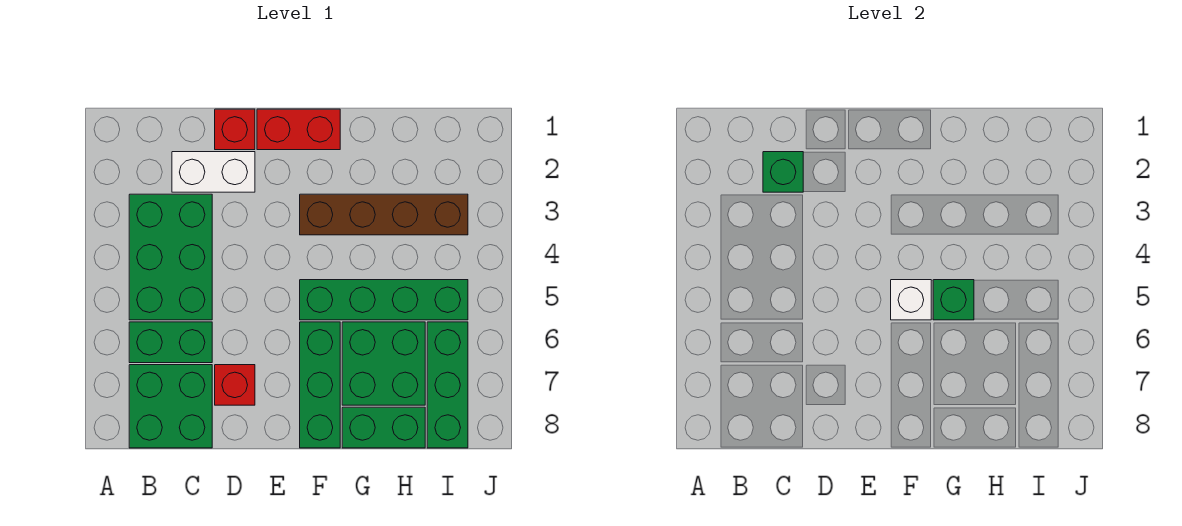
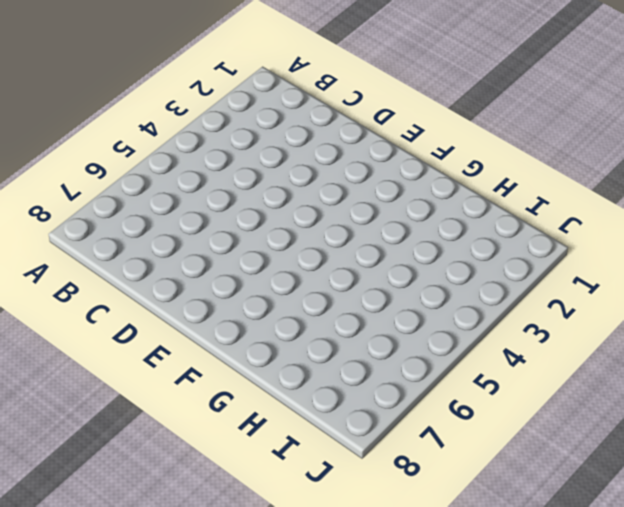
none -> green brick B3:C5 level 1
none -> green brick B6:C6 level 1
none -> green brick B7:C8 level 1

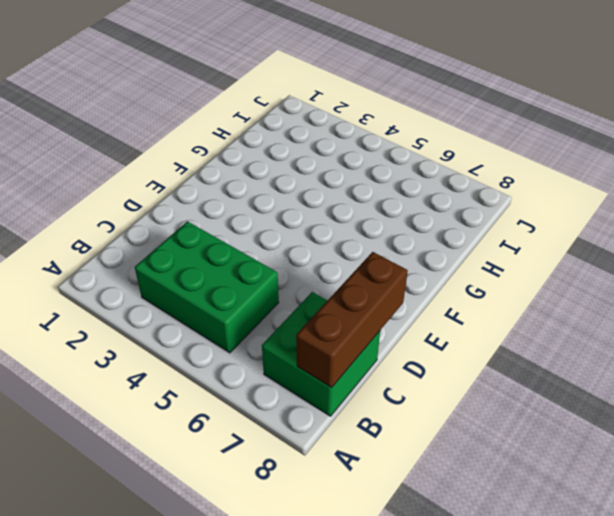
brown brick B8:D8 level 2 -> none
none -> green brick B6:C6 level 1
none -> white brick C2:D2 level 1
none -> red brick D1 level 1

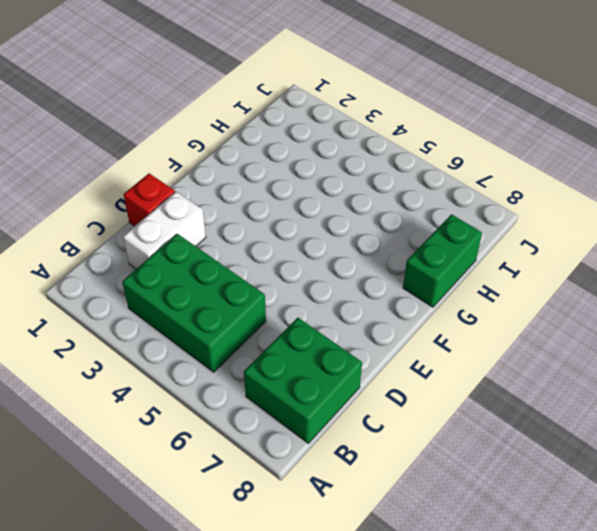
none -> green brick B6:C6 level 1
none -> red brick D7 level 1
none -> red brick E1:F1 level 1

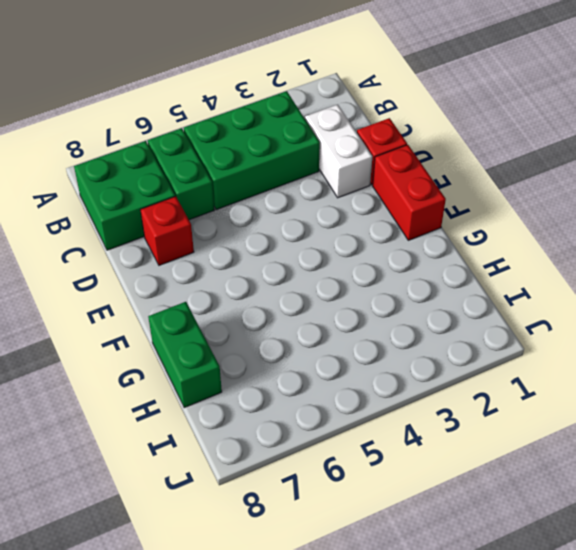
none -> brown brick F3:I3 level 1
none -> green brick F5:I5 level 1
none -> green brick F6:F8 level 1

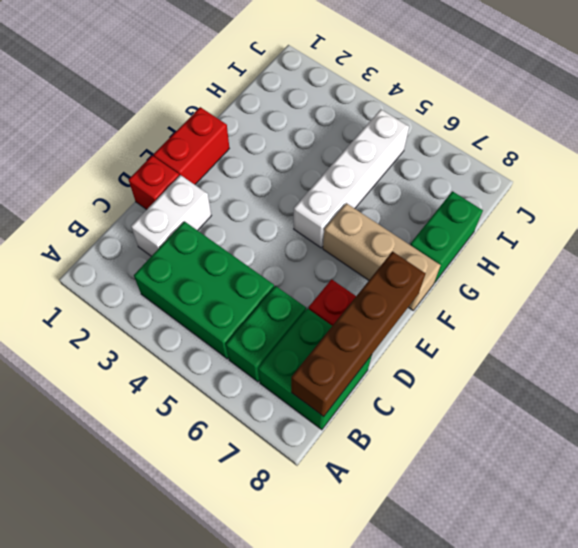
brown brick B8:E8 level 2 -> brown brick F3:I3 level 1
white brick F5:I5 level 1 -> green brick F5:I5 level 1
tan brick F6:F8 level 1 -> green brick F6:F8 level 1
none -> green brick G6:H7 level 1
none -> green brick I6:I8 level 1
none -> green brick C2 level 2

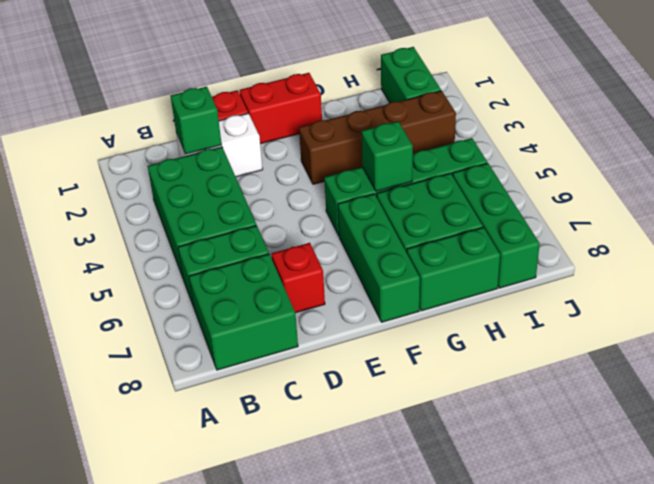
green brick I1:I2 level 1 -> none
none -> white brick F5 level 2

